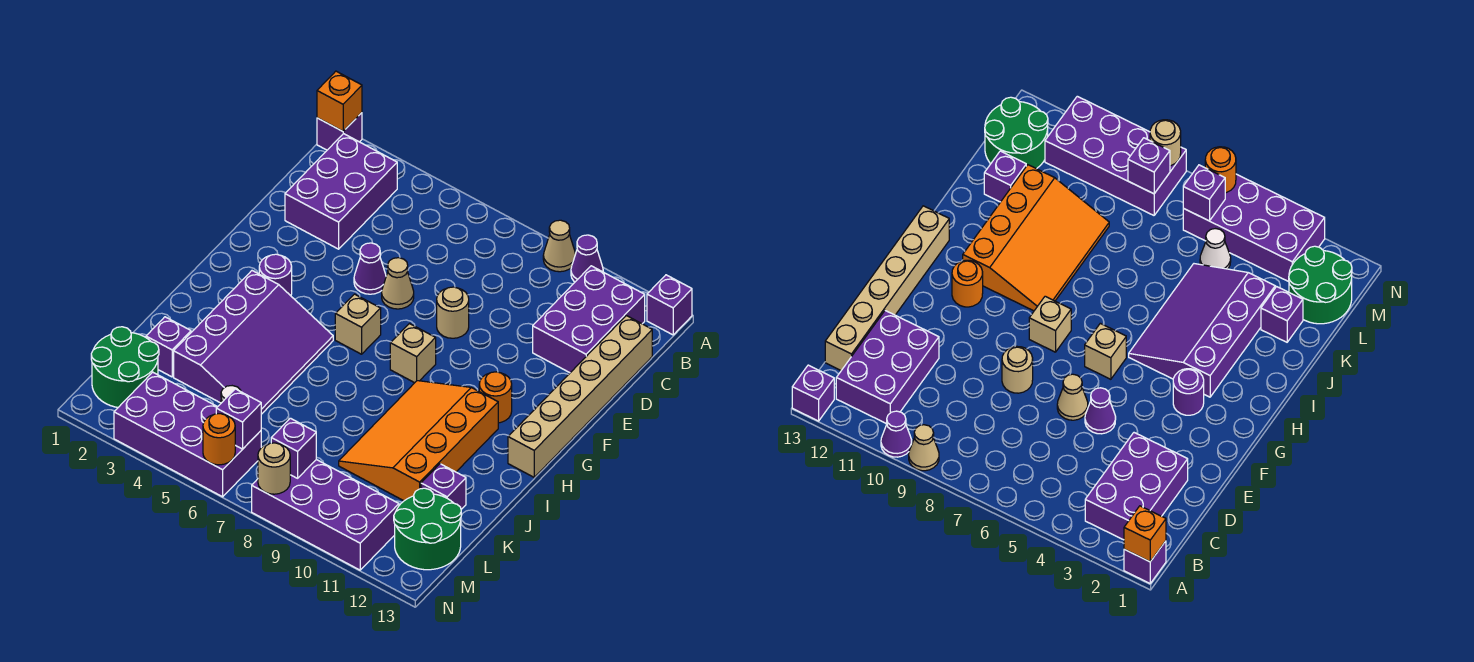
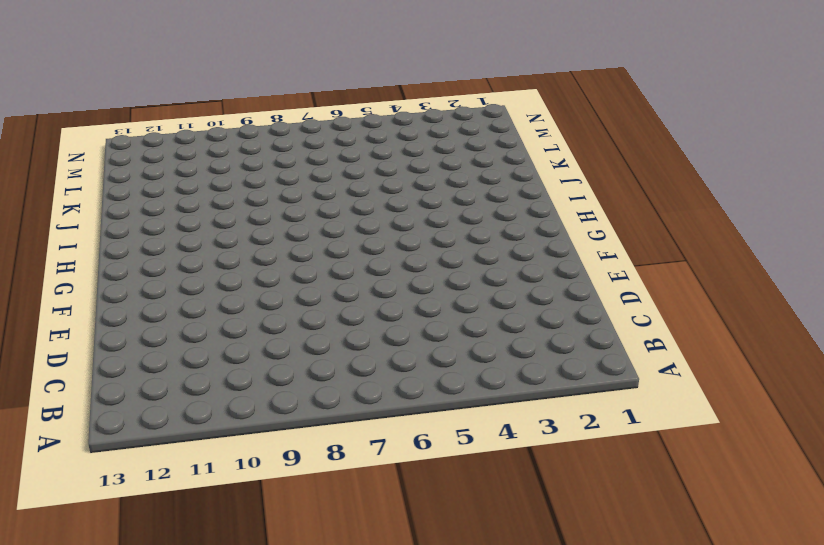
none -> purple brick A1 level 1
none -> tan cone A9 level 1
none -> purple cone A10 level 1

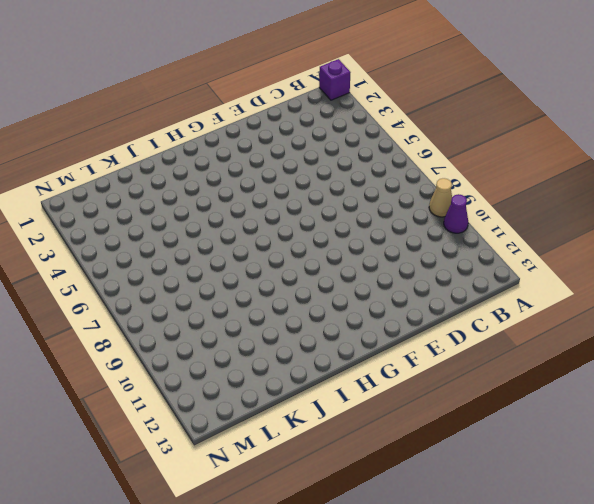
none -> purple brick A13 level 1
none -> purple brick B2:D3 level 1
none -> purple brick B11:D12 level 1

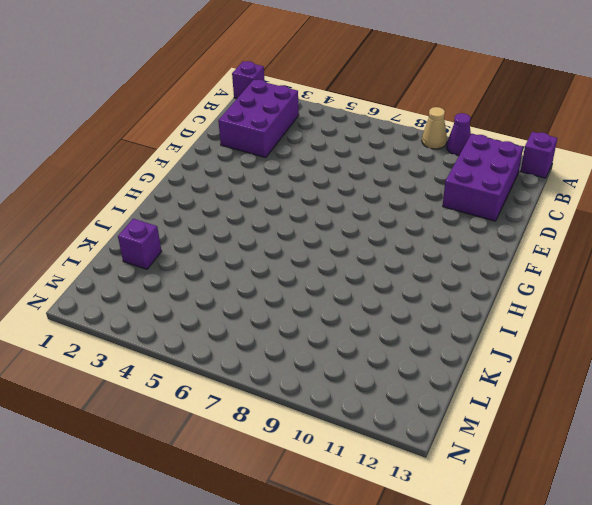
none -> tan brick C13:H13 level 1
none -> purple cone E5 level 1
none -> tan cone E6 level 1

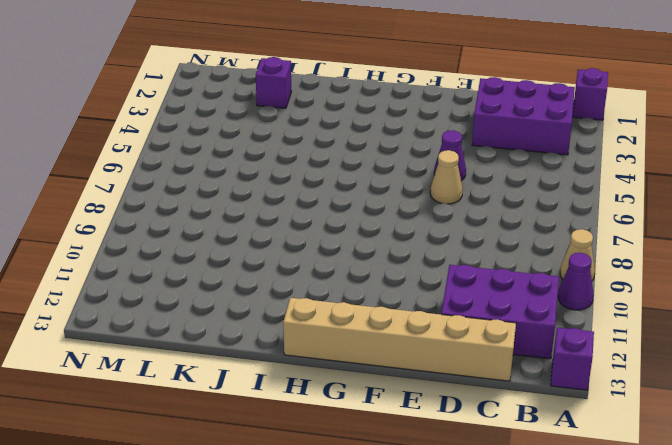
none -> tan round brick E8 level 1
none -> purple round brick G3 level 1
none -> tan brick G6 level 1

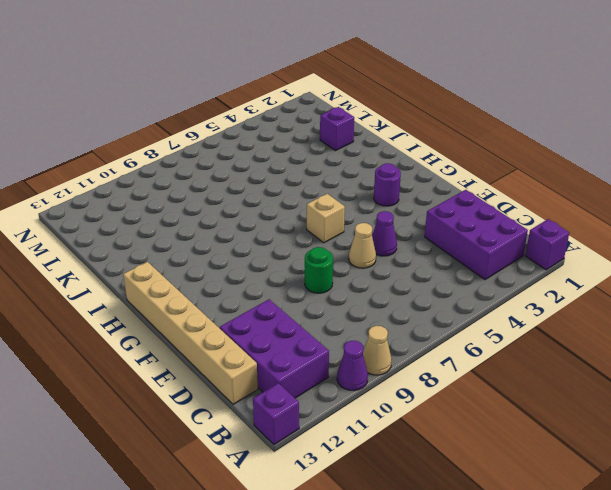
green round brick E8 level 1 -> tan round brick E8 level 1
none -> tan brick G8 level 1
none -> orange round brick G11 level 1
none -> purple slope H3:K5 level 1 top 3

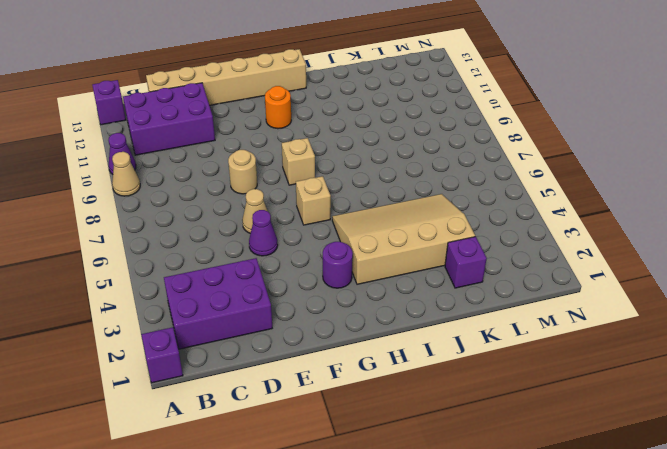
tan slope H3:K5 level 1 top 3 -> purple slope H3:K5 level 1 top 3
none -> orange slope H9:K11 level 1 top 11
none -> purple brick K12 level 1
none -> green round brick L1:M2 level 1

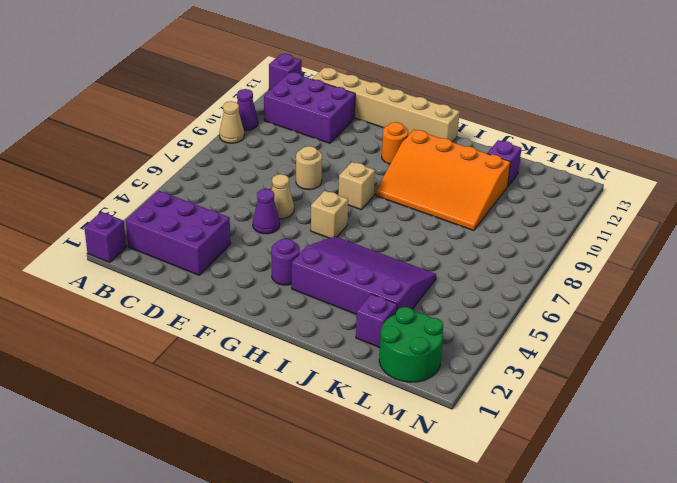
none -> white cone L5 level 1
none -> green round brick L12:M13 level 1
none -> purple brick M3:N6 level 1

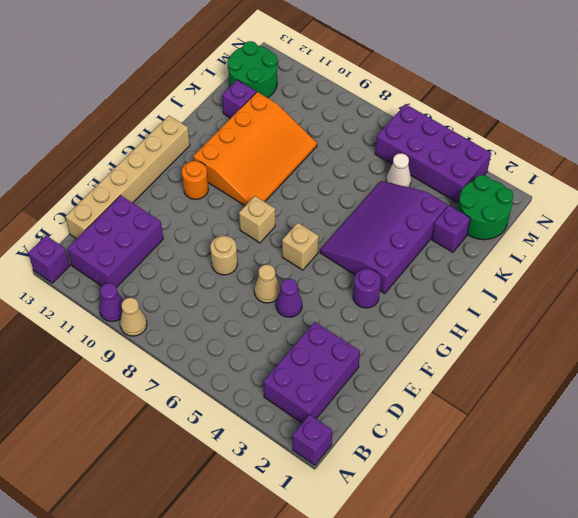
none -> purple brick M8:N11 level 1
none -> orange brick A1 level 2
none -> purple brick M6 level 2

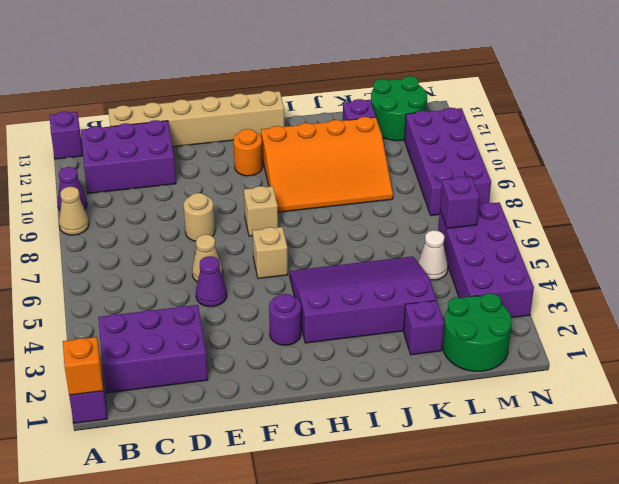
none -> purple brick M8 level 2
none -> orange round brick N6 level 2
none -> tan round brick N8 level 2

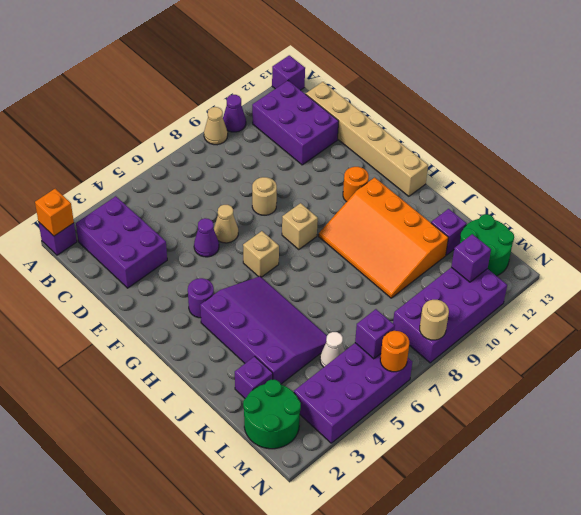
purple brick M11 level 2 -> purple brick M8 level 2

